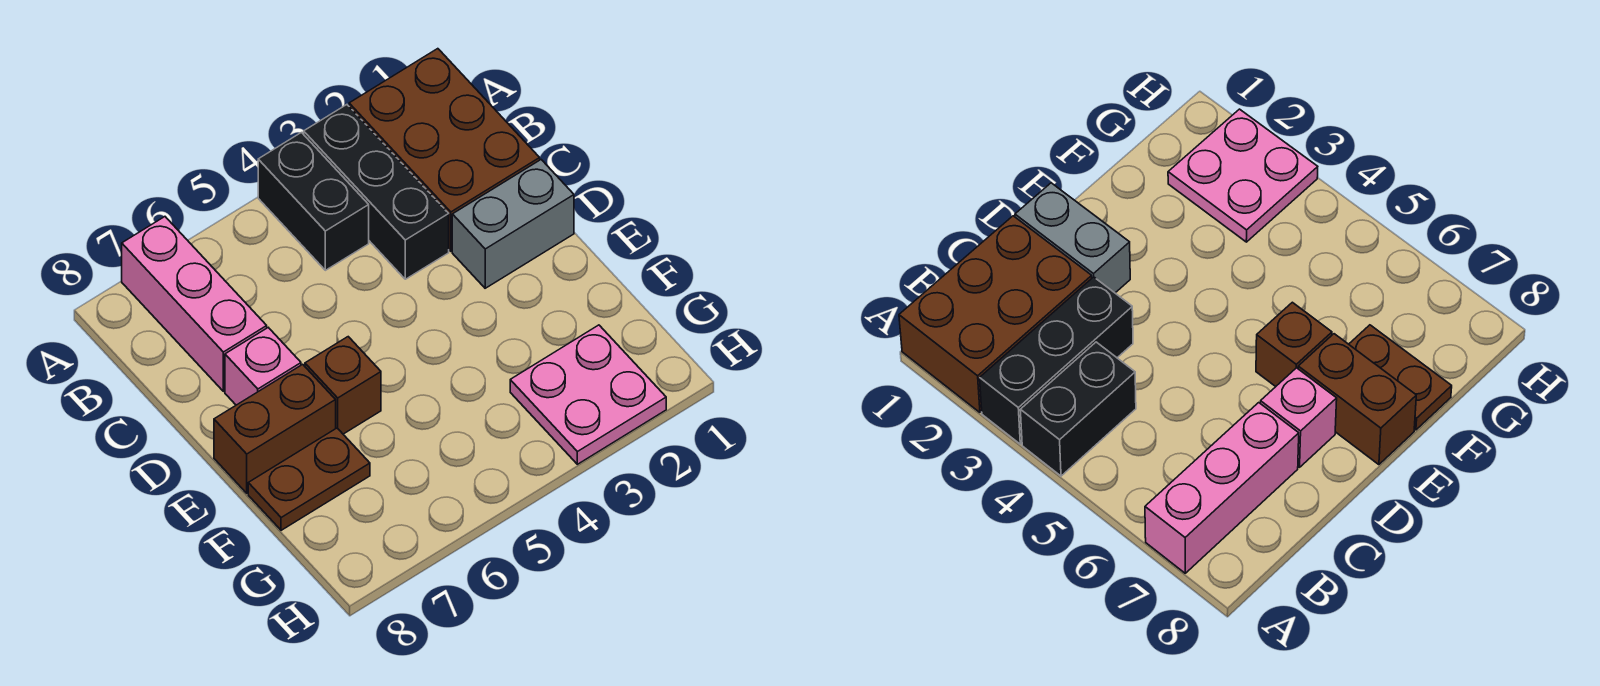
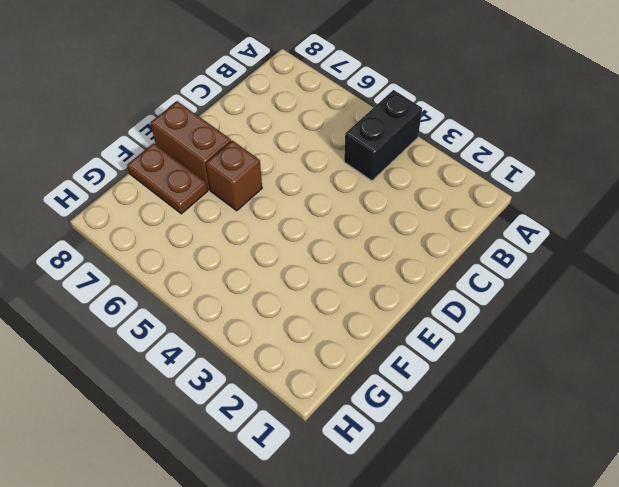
none -> brown brick A1:C2 level 1
none -> black brick A3:C3 level 1

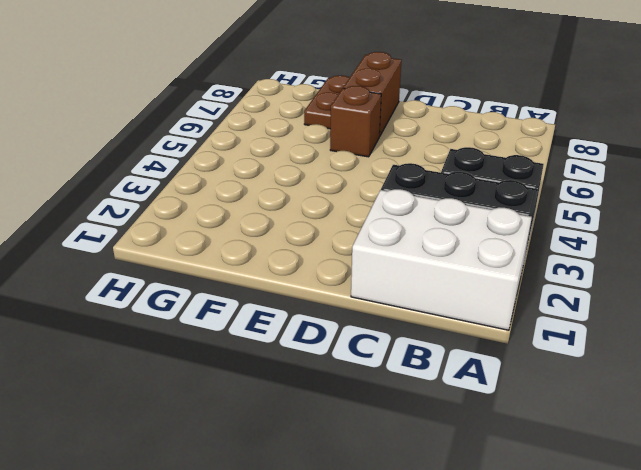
white brick A1:C2 level 1 -> brown brick A1:C2 level 1
none -> pink brick A7:C7 level 1
none -> grey brick D1:D2 level 1

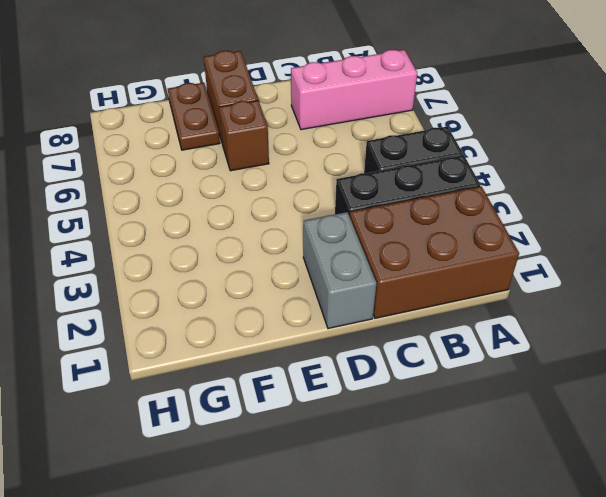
none -> pink brick D7 level 1
none -> pink plate G2:H3 level 1

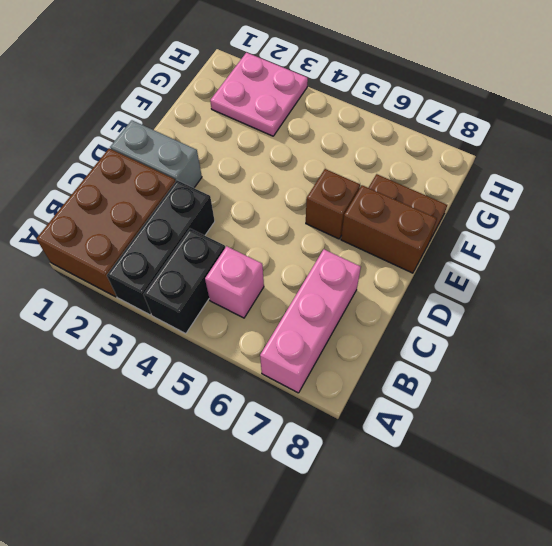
pink brick B5 level 1 -> pink brick D7 level 1

